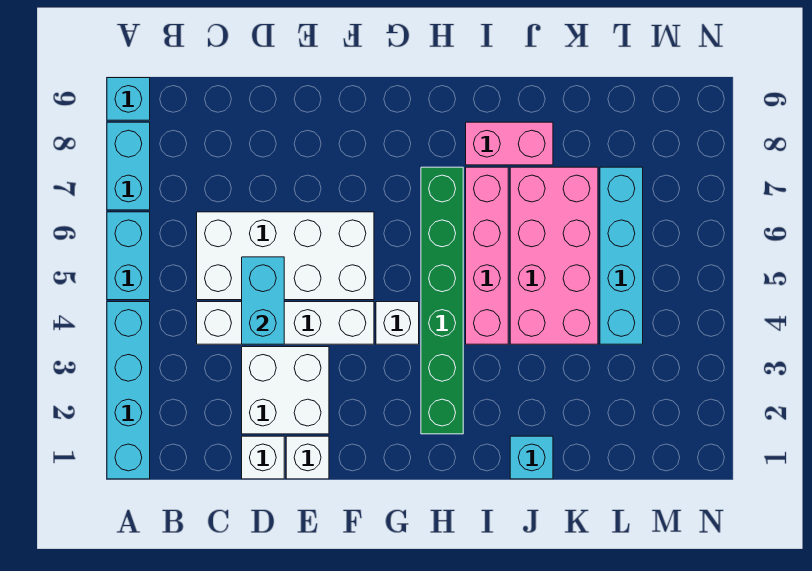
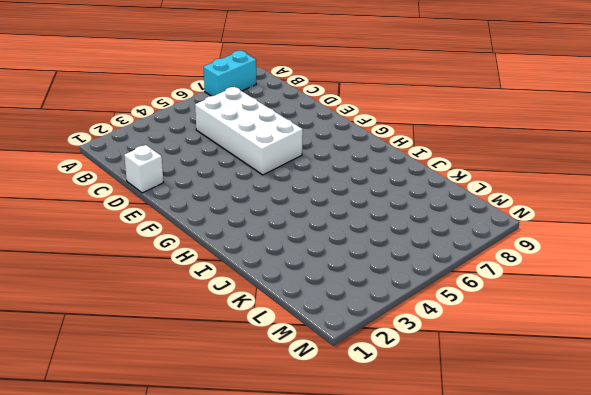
none -> cyan brick A1:A4 level 1
none -> cyan brick A5:A6 level 1
none -> cyan brick A9 level 1

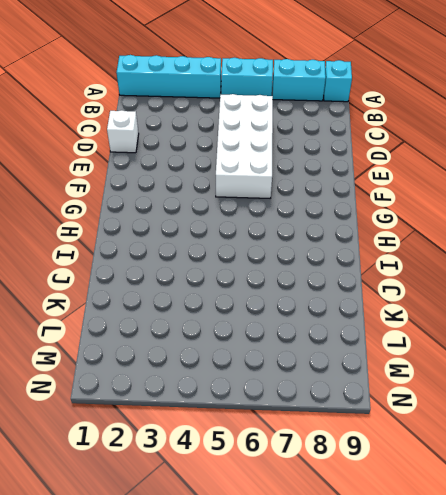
none -> white brick C4:F4 level 1
none -> white brick D2:E3 level 1
none -> white brick E1 level 1

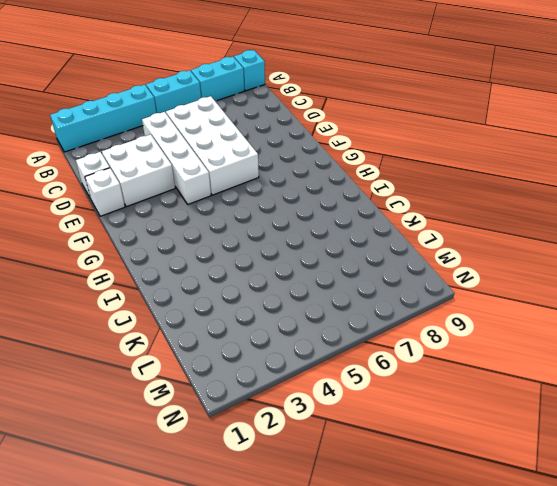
none -> white brick G4 level 1
none -> green brick H2:H7 level 1
none -> pink brick I4:I7 level 1

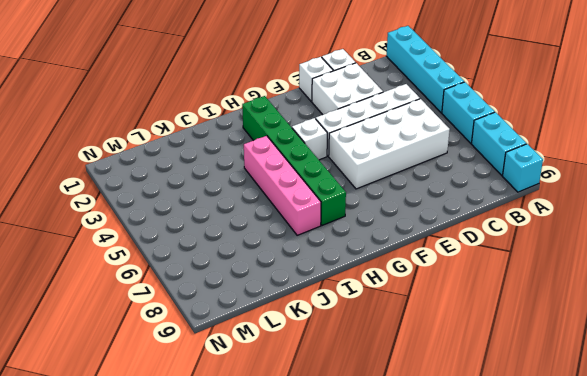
none -> pink brick I8:J8 level 1
none -> cyan brick J1 level 1
none -> pink brick J4:K7 level 1

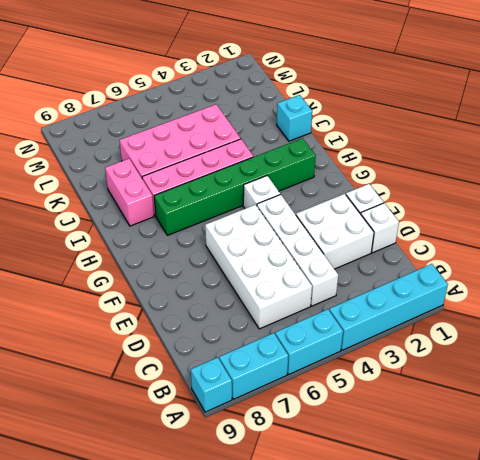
none -> cyan brick L4:L7 level 1
none -> cyan brick D4:D5 level 2

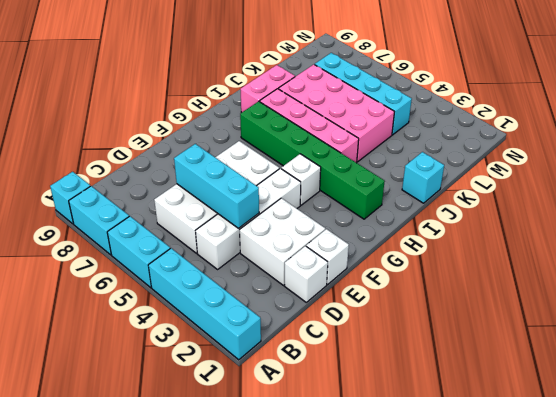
cyan brick D4:D6 level 2 -> cyan brick D4:D5 level 2

